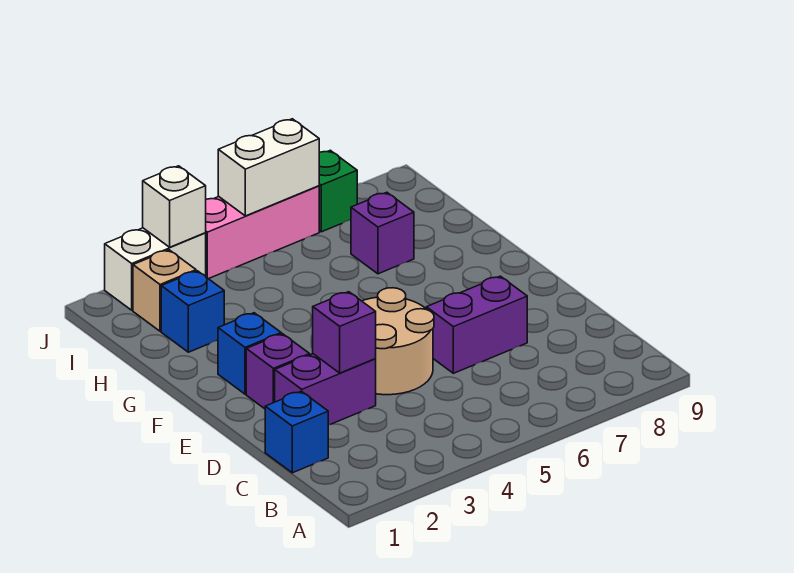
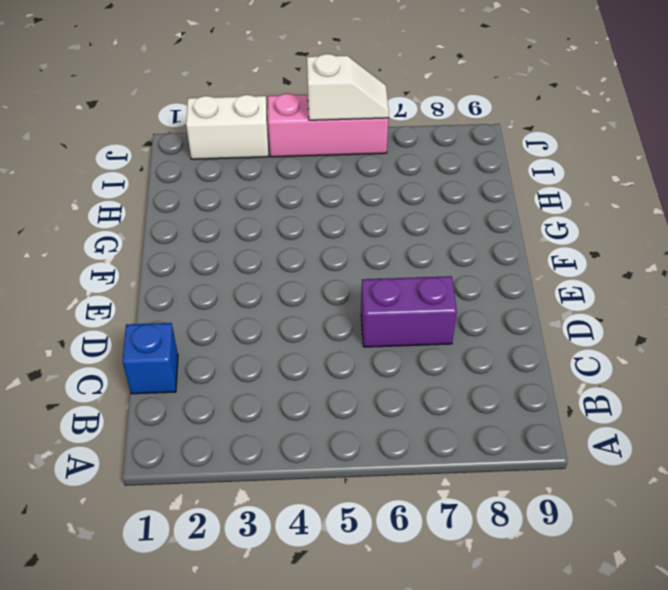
white slope J5:J6 level 2 top 5 -> white brick J5:J6 level 2
none -> purple brick D2:D3 level 1
none -> tan round brick D4:E5 level 1
none -> purple brick E2 level 1

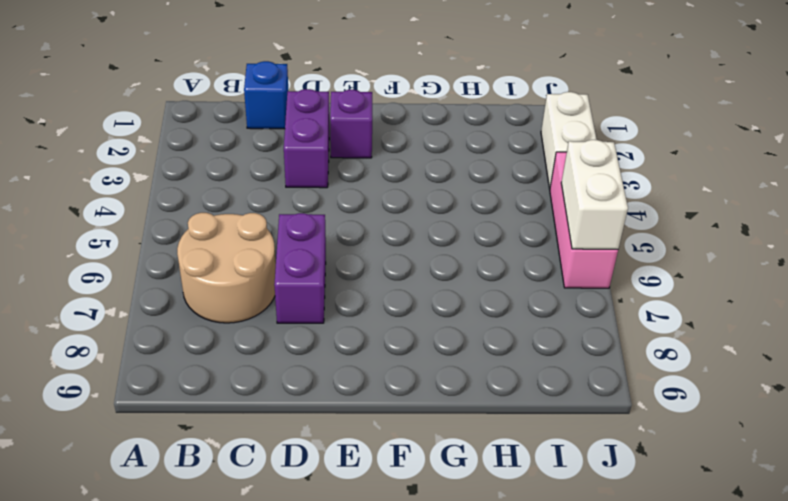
tan round brick B6:C7 level 1 -> tan round brick D4:E5 level 1
none -> blue brick F2 level 1
none -> blue brick H2 level 1
none -> purple brick H7 level 1

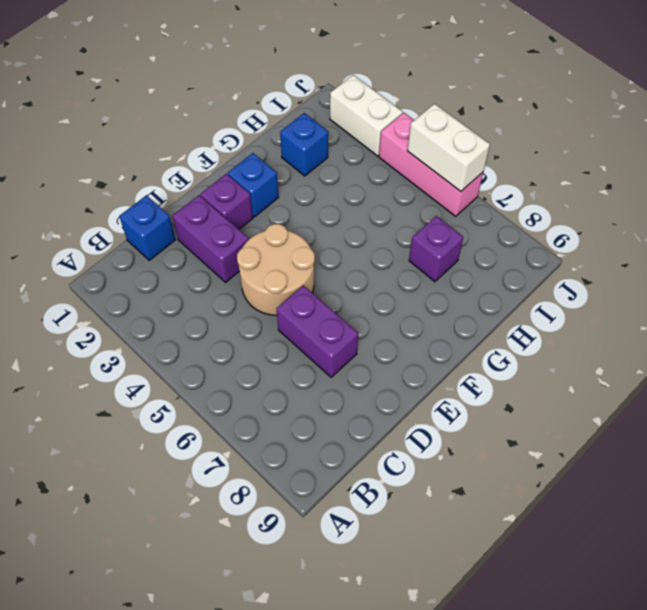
none -> tan brick I2 level 1
none -> green brick J7 level 1
none -> purple brick D3 level 2

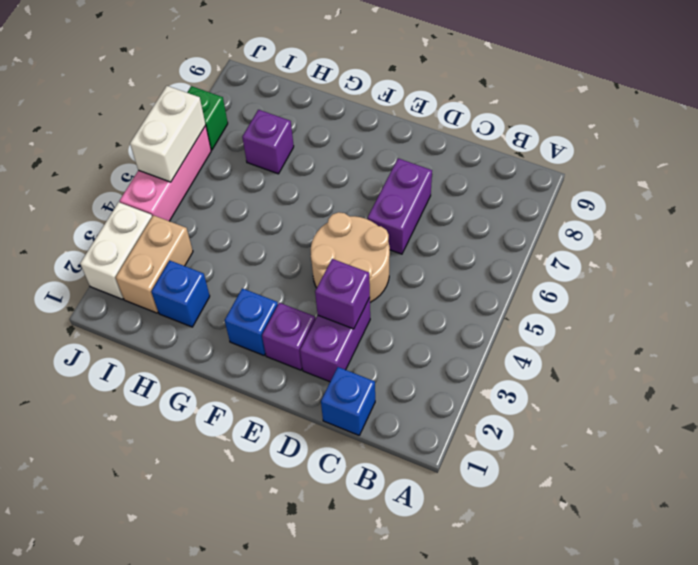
tan brick I2:I3 level 1 -> tan brick I2 level 1
none -> white brick J3 level 2

